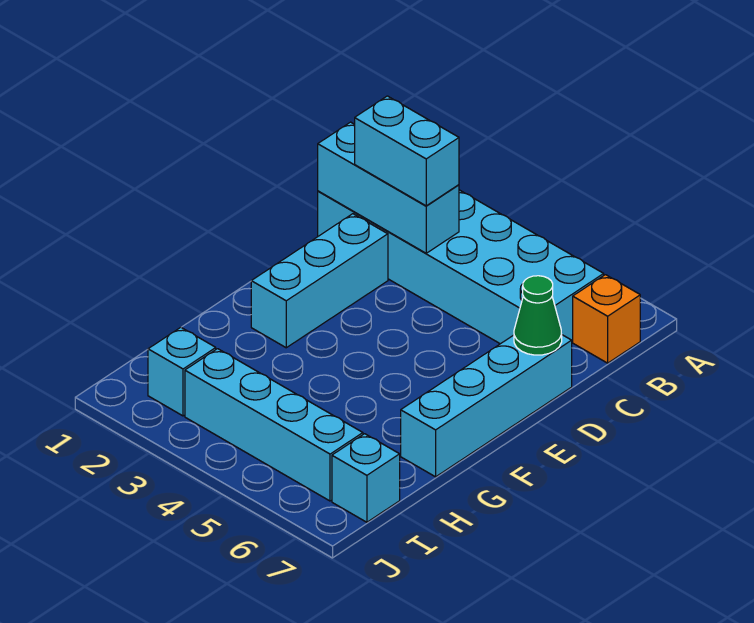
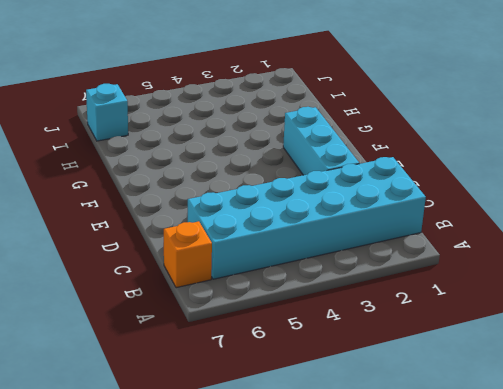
none -> cyan brick D7:G7 level 1
none -> cyan brick I2 level 1

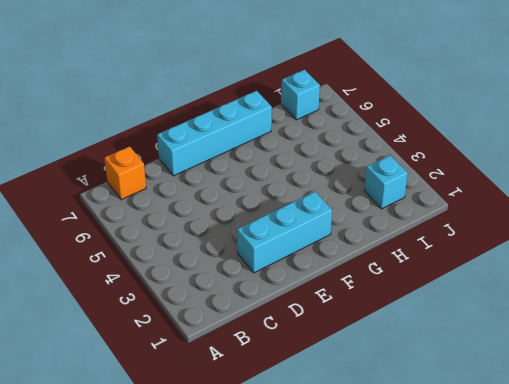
none -> cyan brick B1:C6 level 1
none -> cyan brick I3:I6 level 1

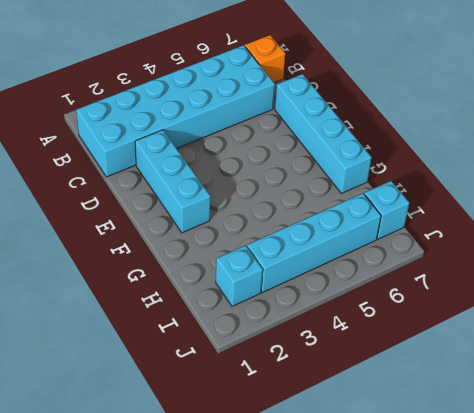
none -> cyan brick C1:C3 level 2
none -> green cone D7 level 2

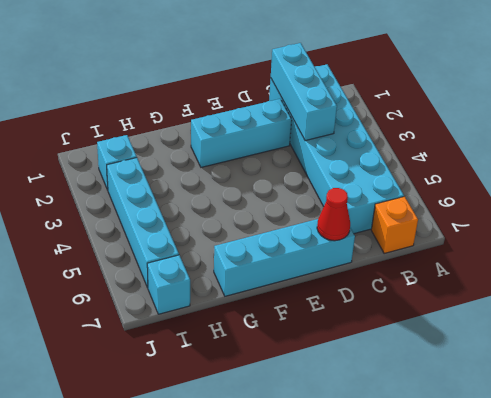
red cone D7 level 2 -> green cone D7 level 2
none -> cyan brick C2:C3 level 3

